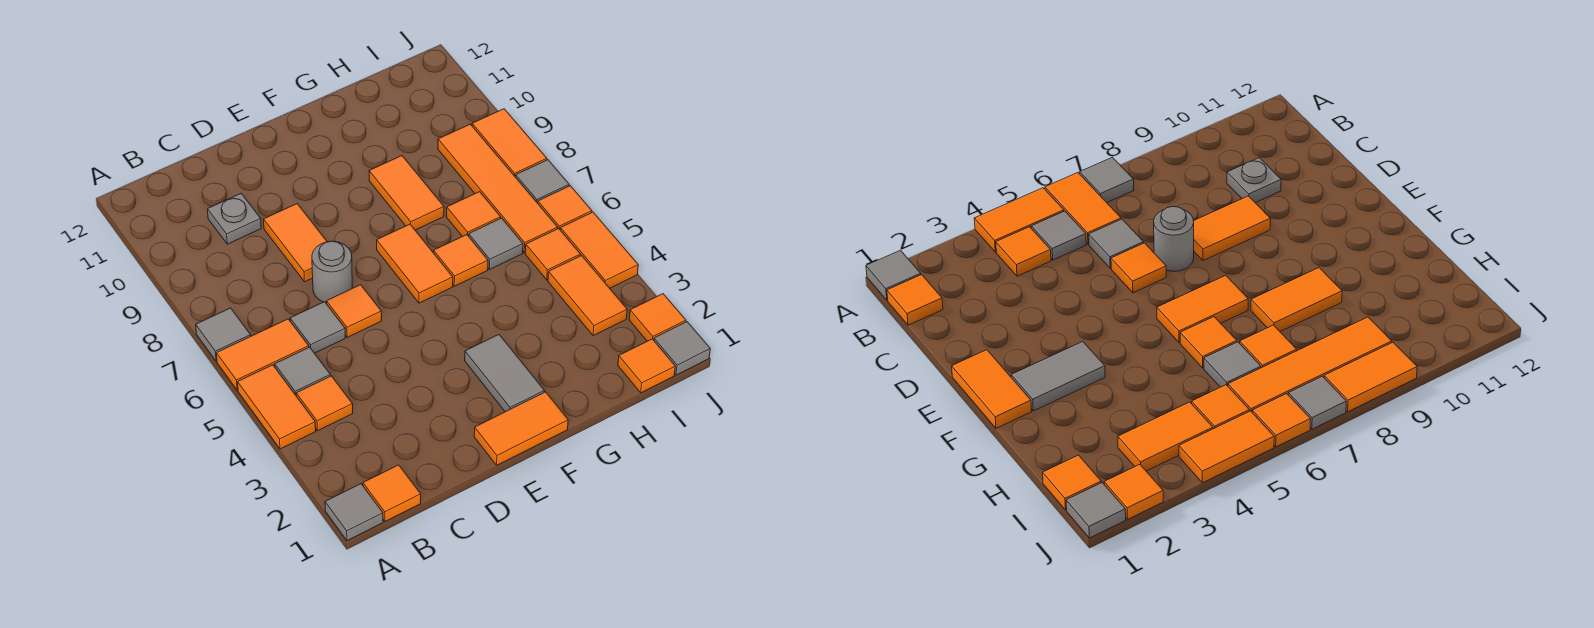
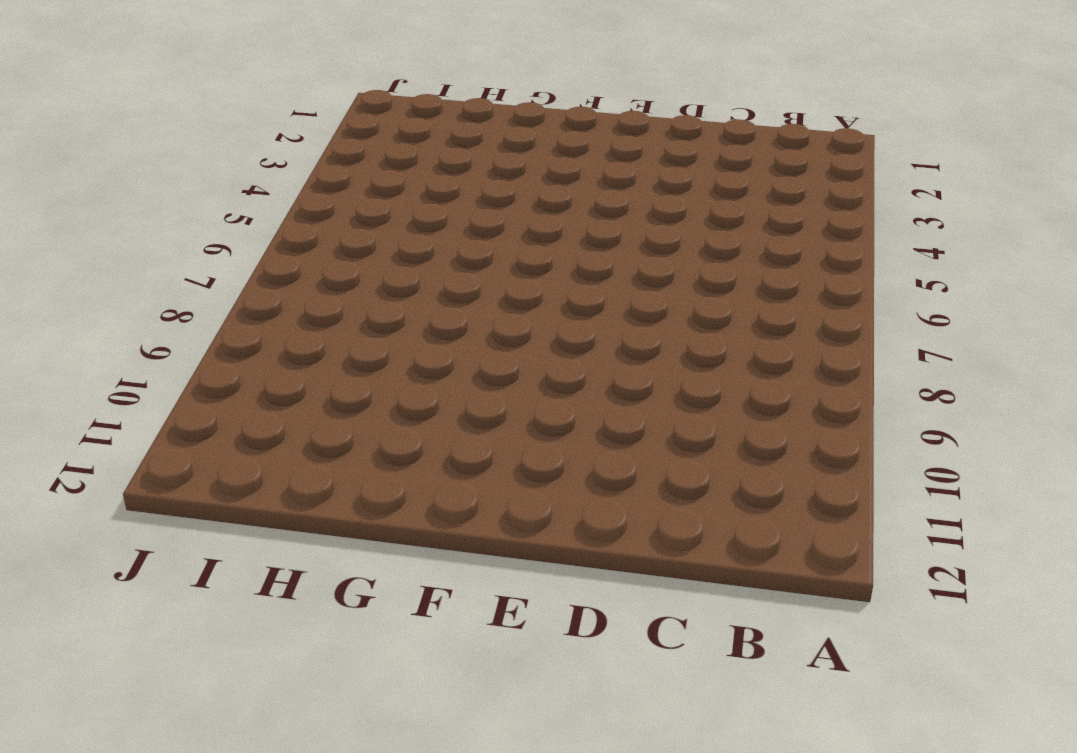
none -> grey tile A1 level 1
none -> orange tile A4:A5 level 1
none -> orange tile A6:B6 level 1

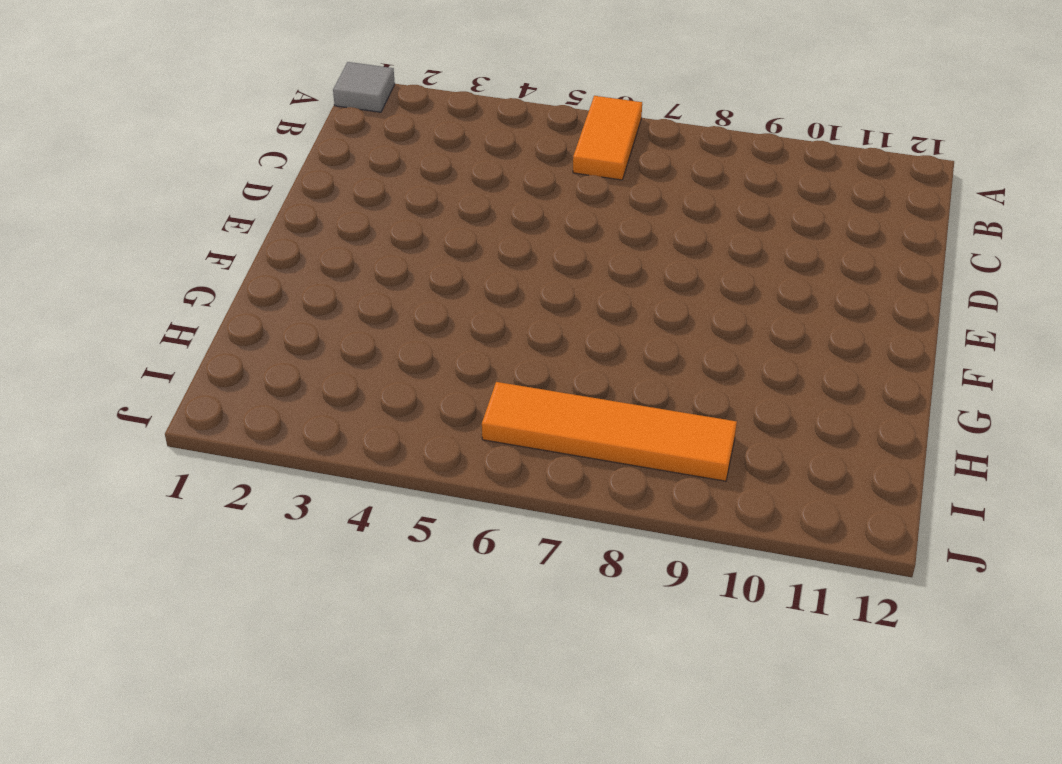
none -> orange tile A4:A5 level 1
none -> grey tile A7 level 1
none -> orange tile B1 level 1

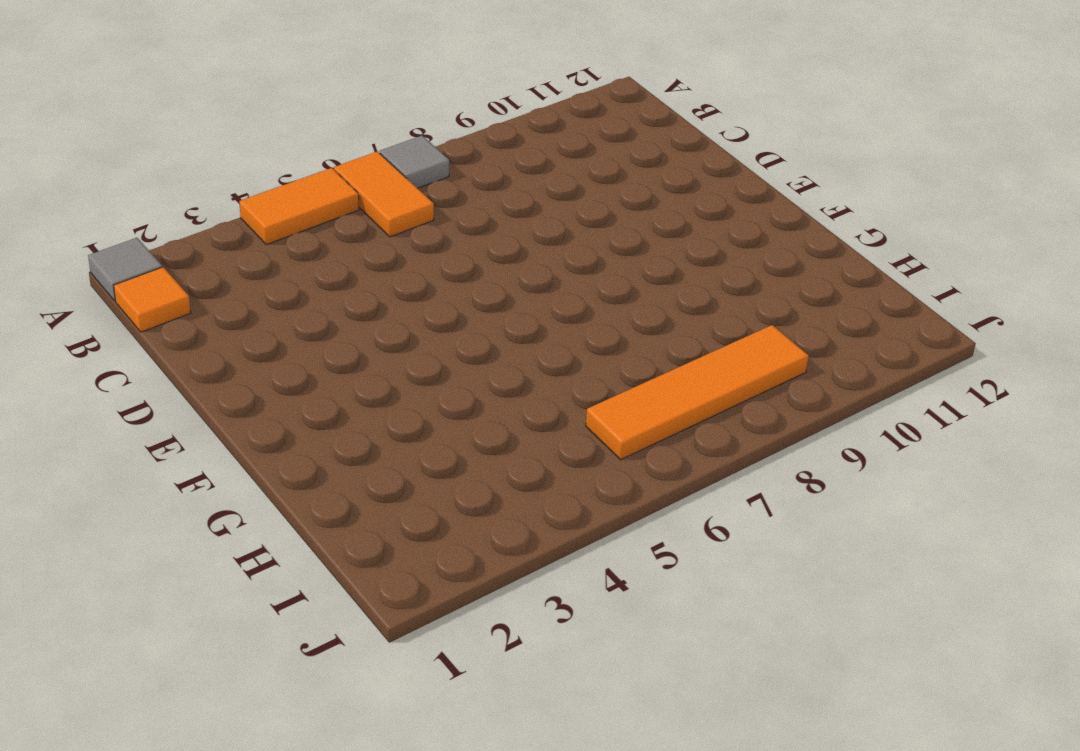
none -> orange tile B4 level 1
none -> grey tile B5 level 1
none -> grey tile C6 level 1

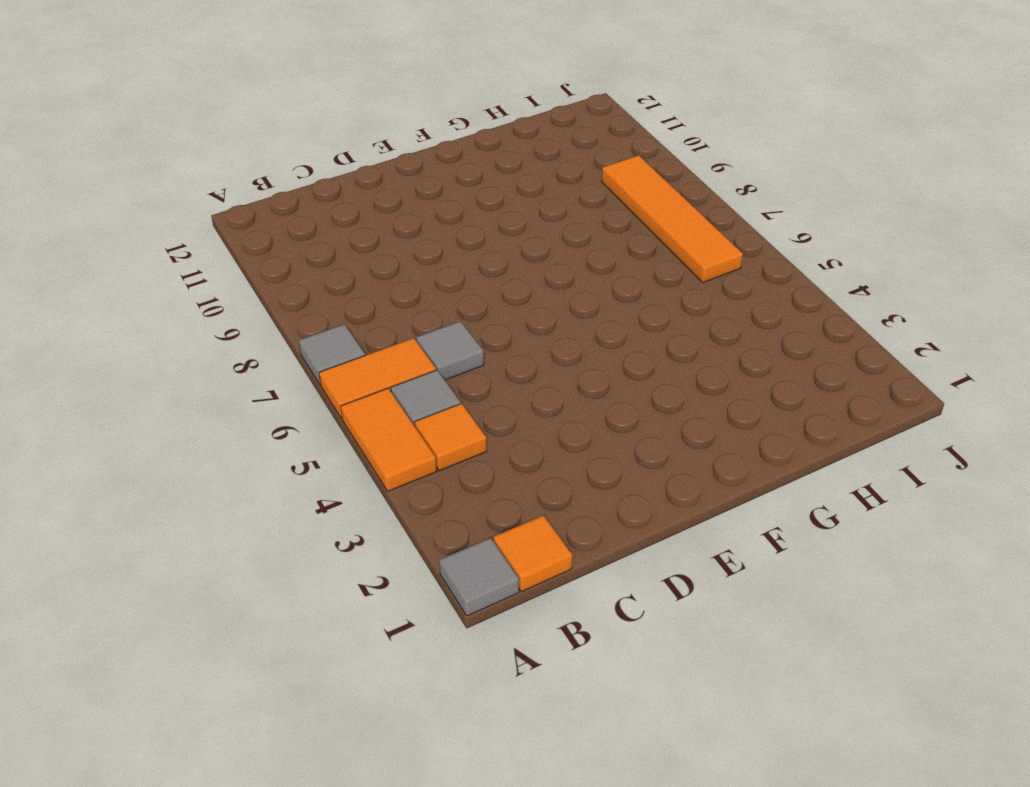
none -> grey plate C10 level 1
none -> orange tile D6 level 1
none -> grey round brick D7 level 1

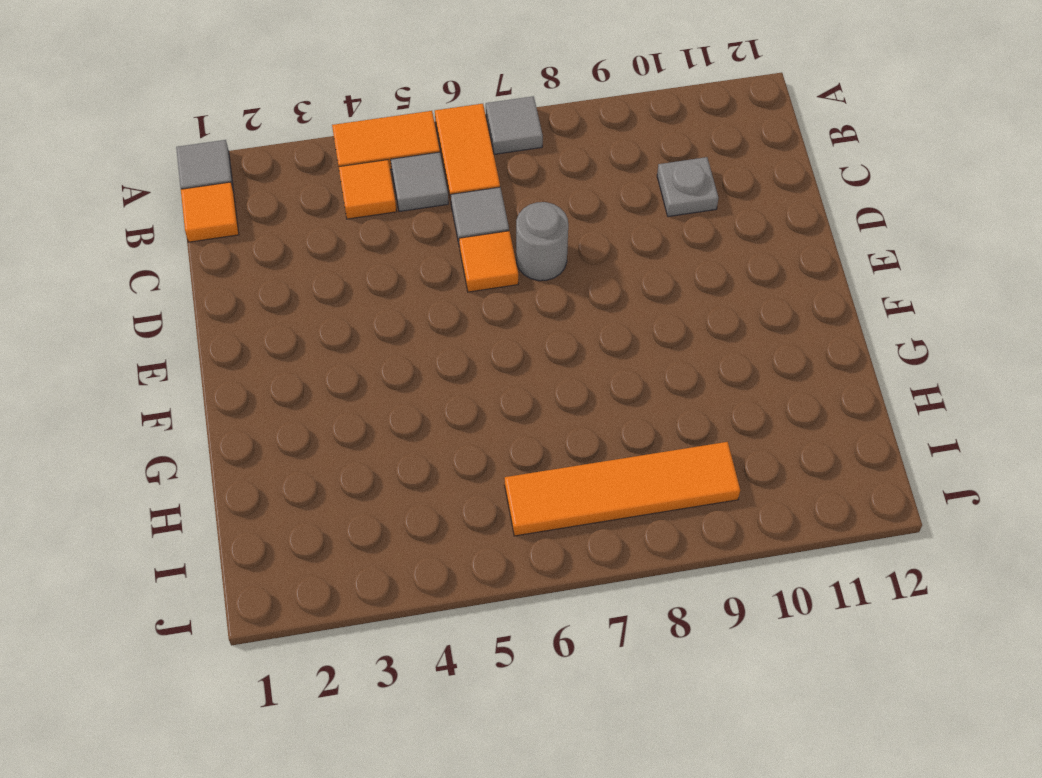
none -> orange tile D8:D9 level 1
none -> orange tile E1:F1 level 1
none -> grey tile F2:F3 level 1

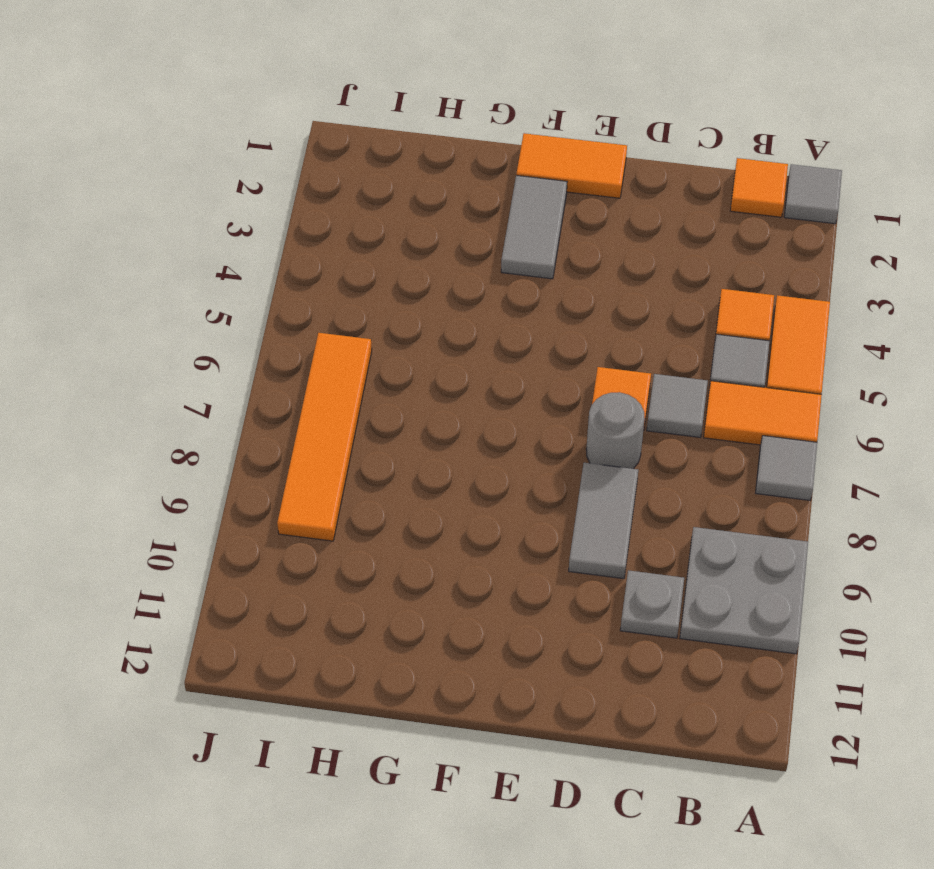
grey plate A9:B10 level 1 -> none
grey tile D8:D9 level 1 -> orange tile D8:D9 level 1
none -> orange tile F6:F7 level 1
none -> orange tile G6 level 1
none -> orange tile G8:G9 level 1

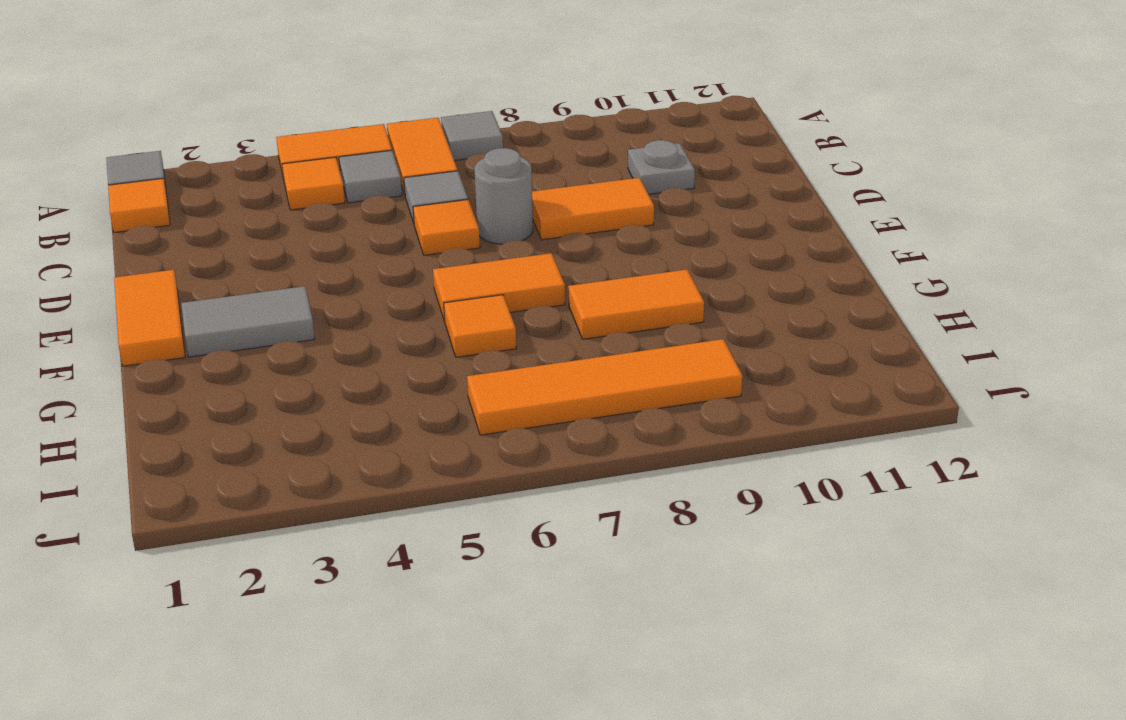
none -> grey tile H6 level 1
none -> orange tile H7 level 1
none -> orange tile I1 level 1

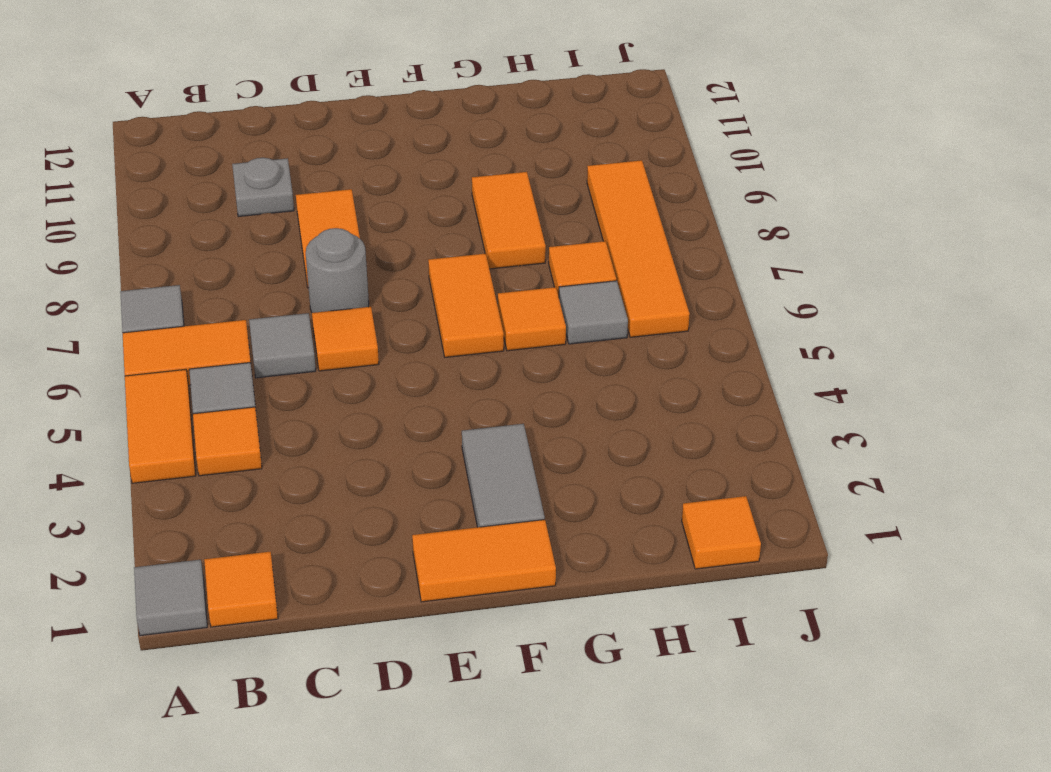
none -> orange tile I3:I4 level 1
none -> orange tile I5 level 1
none -> grey tile J1 level 1

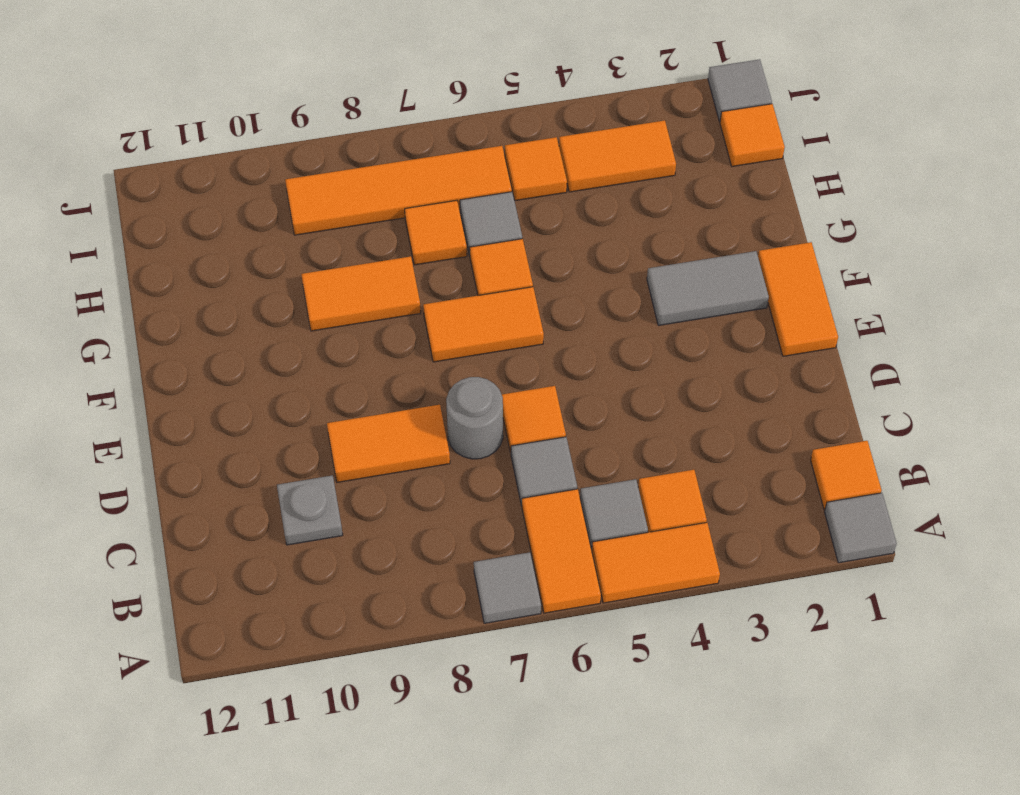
none -> orange tile J2 level 1
none -> orange tile J4:J5 level 1
none -> orange tile J6 level 1

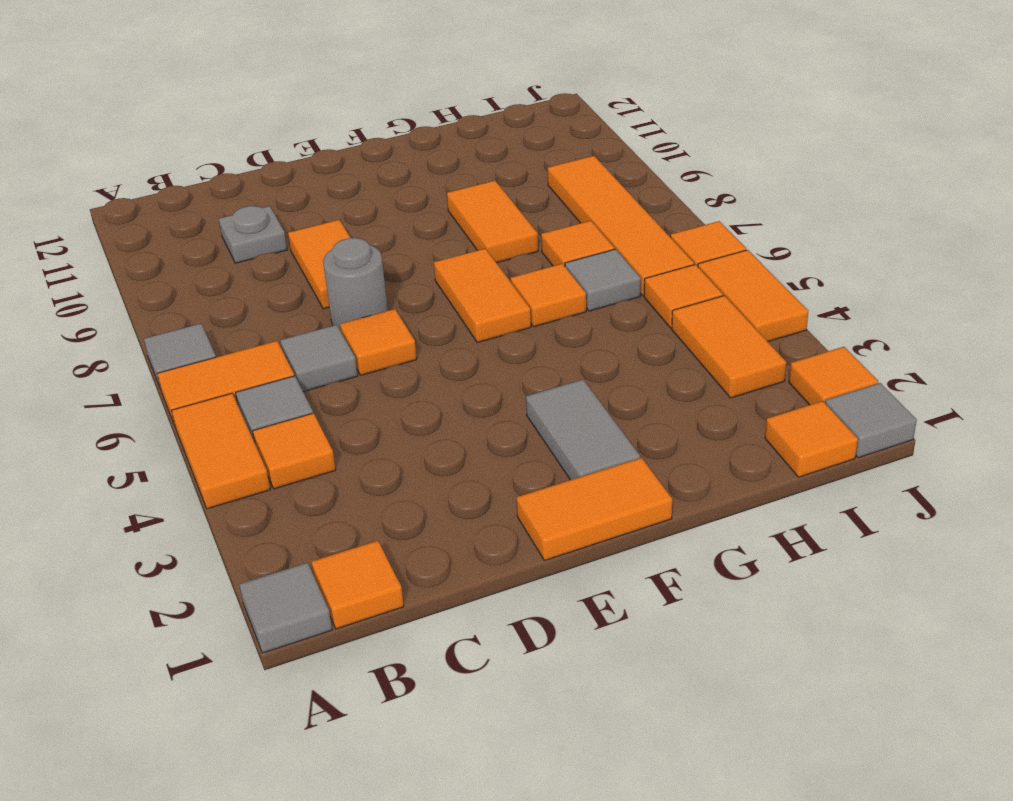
none -> grey tile J7 level 1
none -> orange tile J8:J9 level 1

